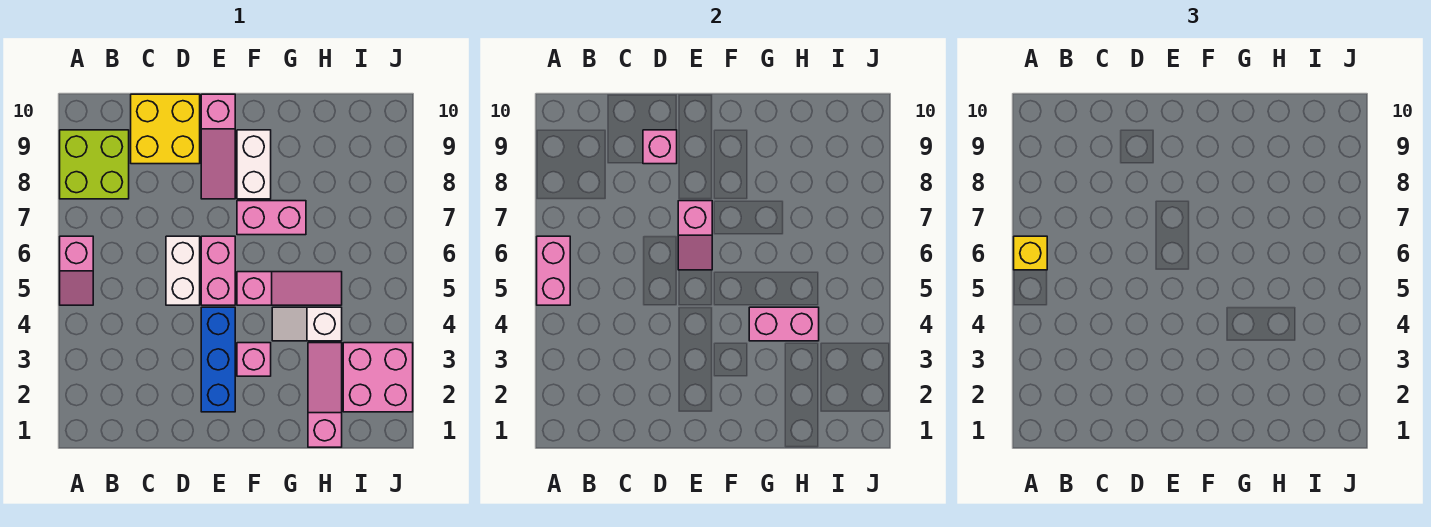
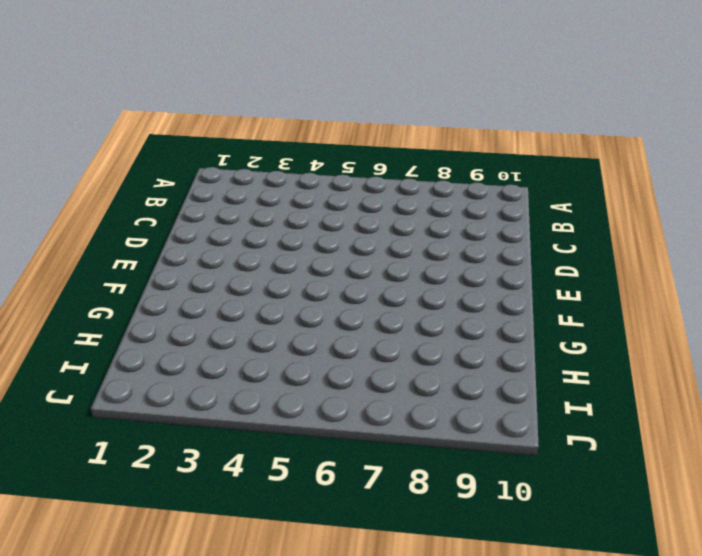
none -> pink slope A5:A6 level 1 top 6
none -> lime brick A8:B9 level 1
none -> yellow brick C9:D10 level 1

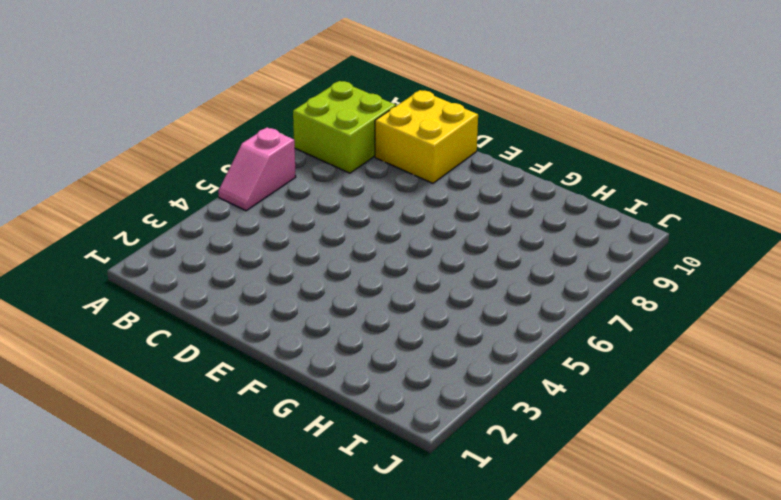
none -> white brick D5:D6 level 1
none -> blue brick E2:E4 level 1
none -> pink brick E5:E6 level 1

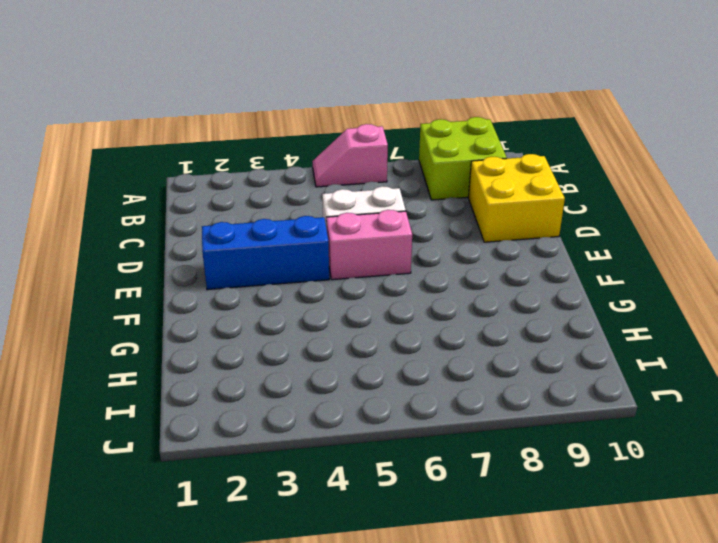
none -> pink slope E8:E10 level 1 top 10
none -> pink brick F3 level 1
none -> pink slope F5:H5 level 1 top F

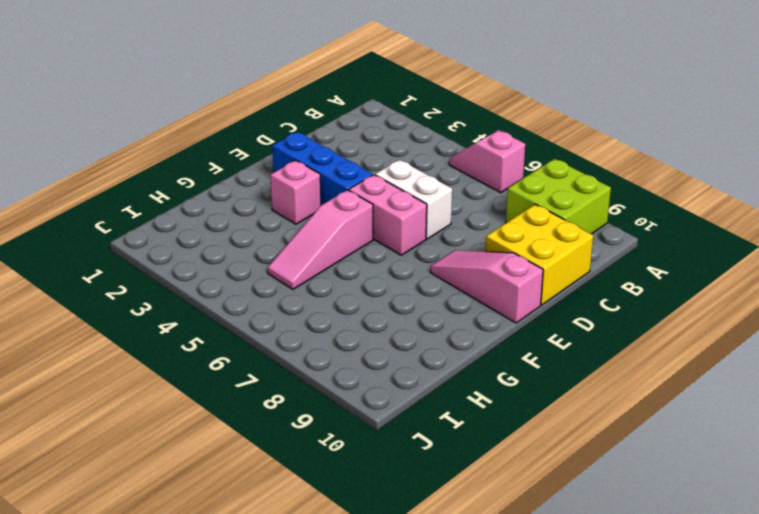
none -> pink brick F7:G7 level 1
none -> white brick F8:F9 level 1
none -> white slope G4:H4 level 1 top H

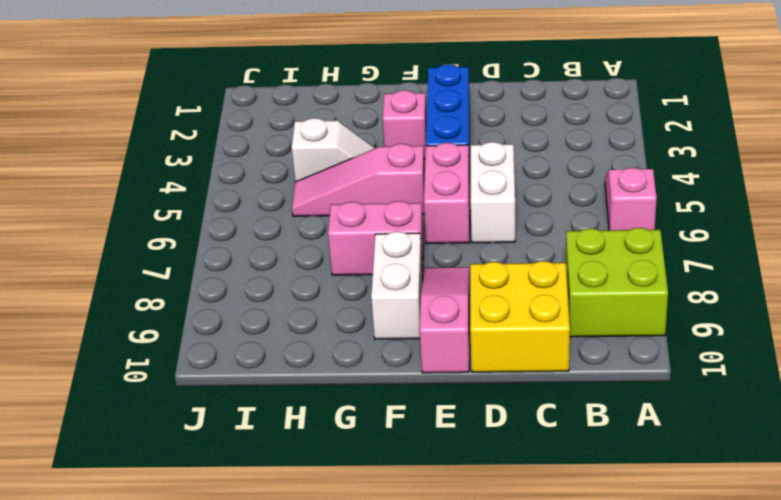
none -> pink slope H1:H3 level 1 top 1
none -> pink brick I2:J3 level 1
none -> pink brick A5:A6 level 2

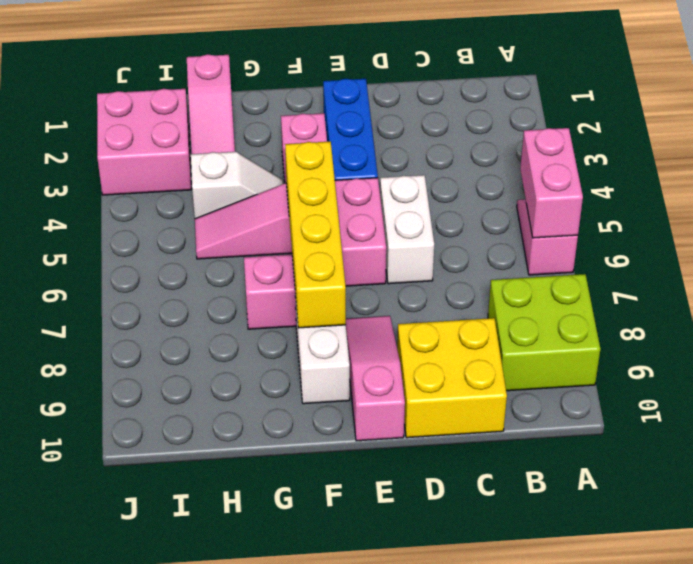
yellow brick F5:F8 level 2 -> none
none -> pink brick D9 level 2
none -> pink slope E6:E7 level 2 top 7
none -> pink brick G4:H4 level 2

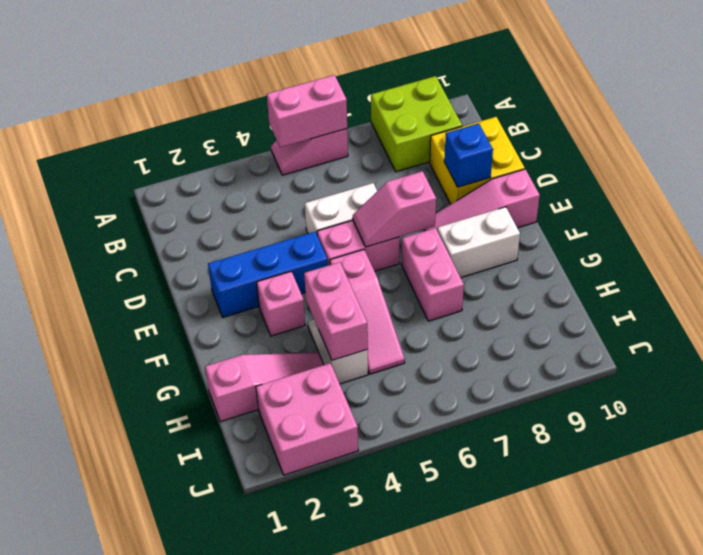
blue brick D9 level 2 -> pink brick D9 level 2
none -> yellow brick A6 level 3

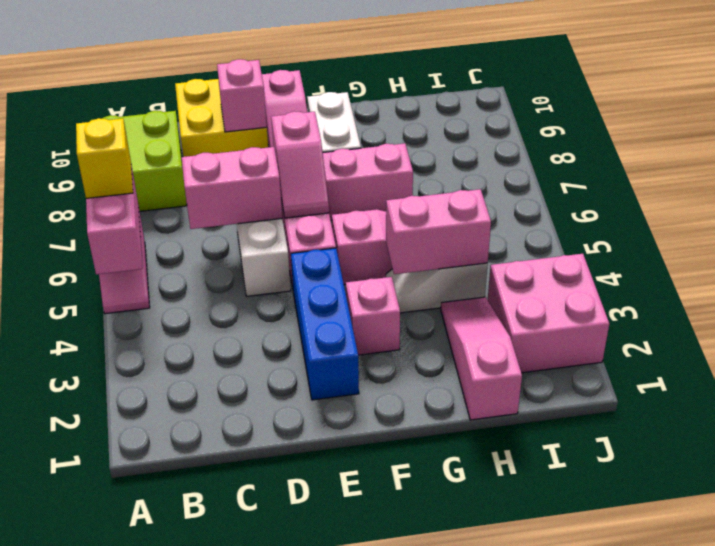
pink brick C6:D6 level 2 -> none

